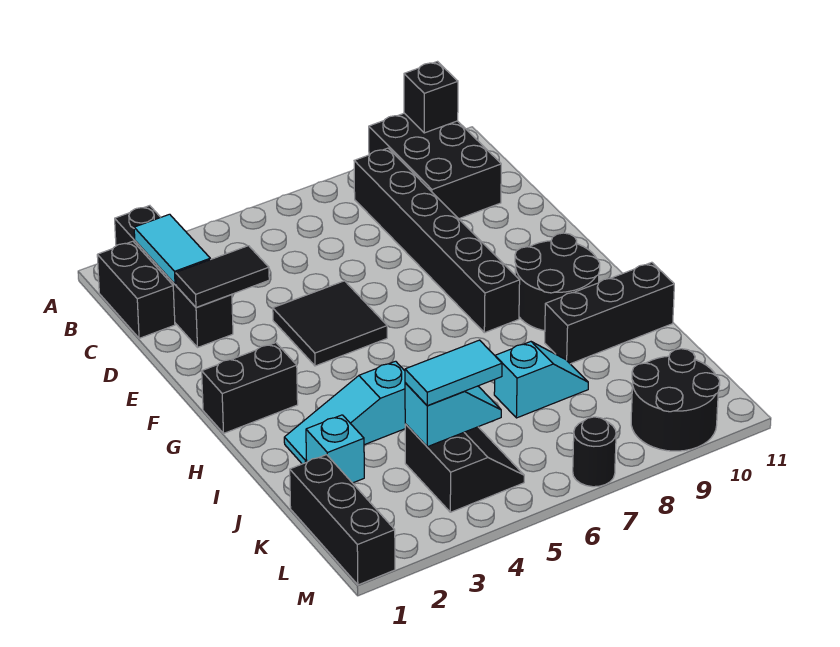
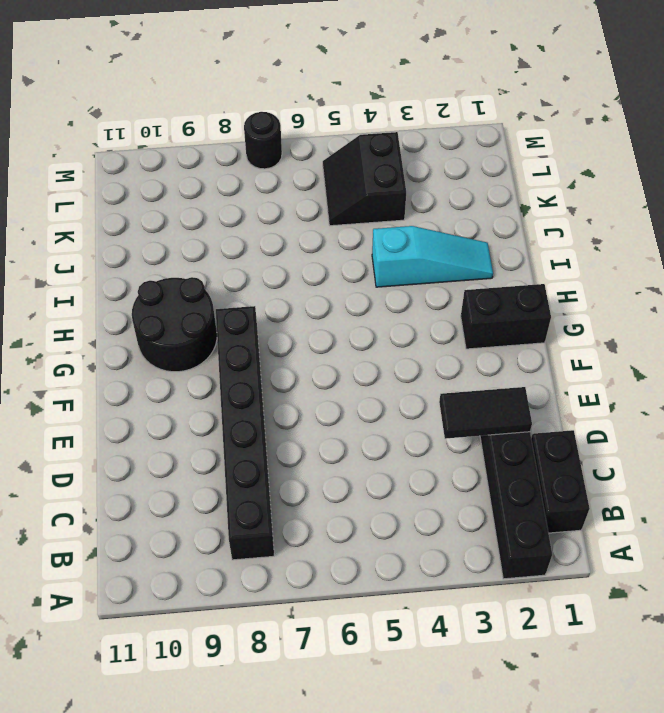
none -> black brick A9:C10 level 1
none -> black tile E4:F5 level 1
none -> black brick I9:I11 level 1

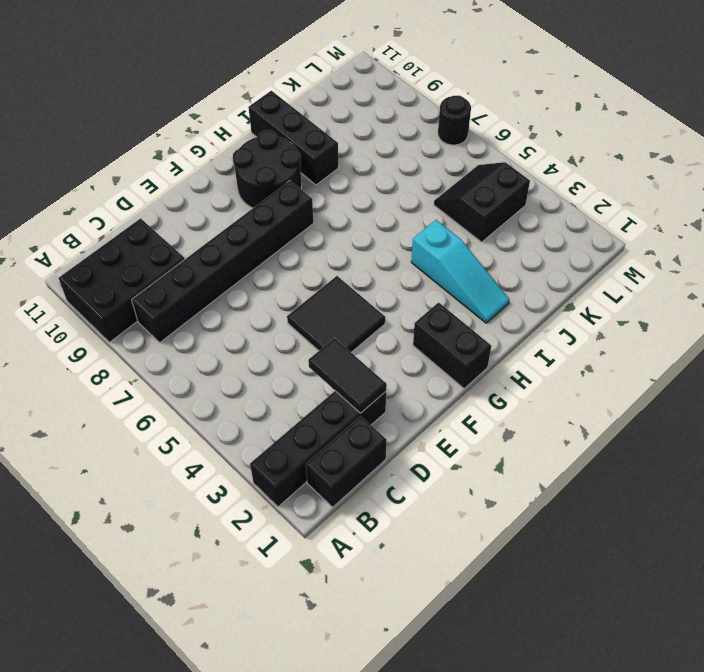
none -> cyan brick J2 level 1
none -> cyan slope J7:J8 level 1 top 7
none -> black brick K1:M1 level 1

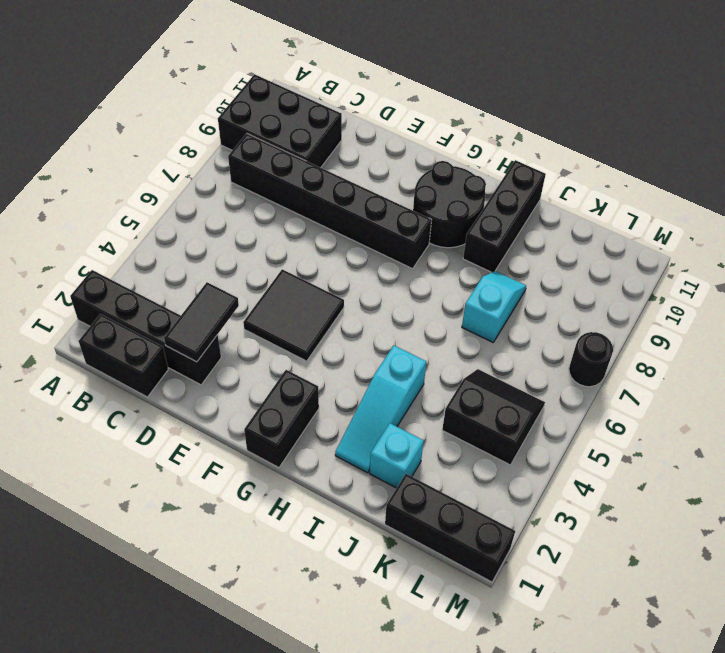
none -> black round brick L9:M10 level 1
none -> black brick A10 level 2
none -> cyan tile B2:C2 level 2

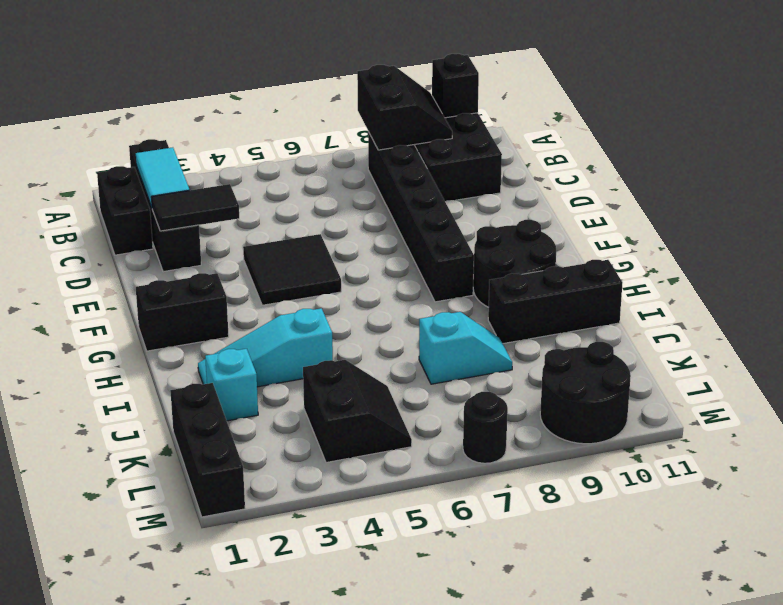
black slope A8:B9 level 2 top 8 -> none
none -> cyan slope K4:K5 level 2 top 4
none -> cyan tile K4:K5 level 3

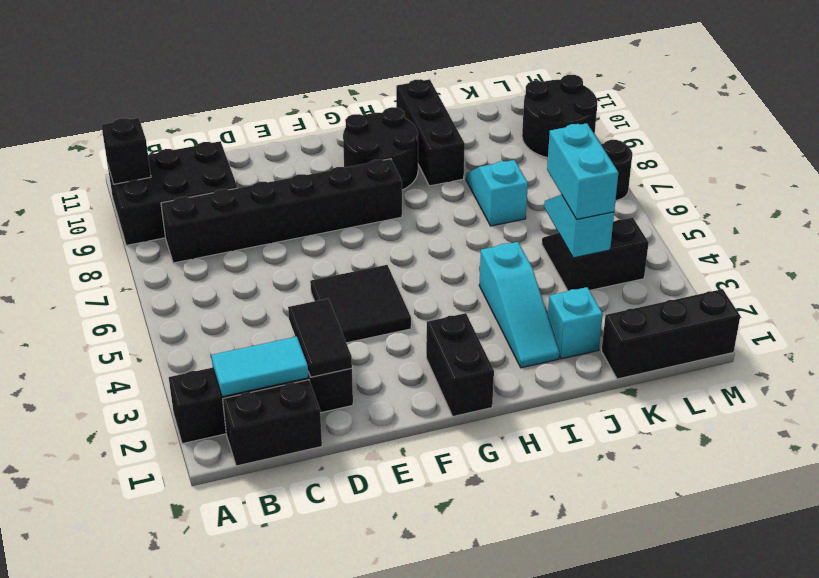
cyan brick K4:K5 level 3 -> cyan tile K4:K5 level 3

